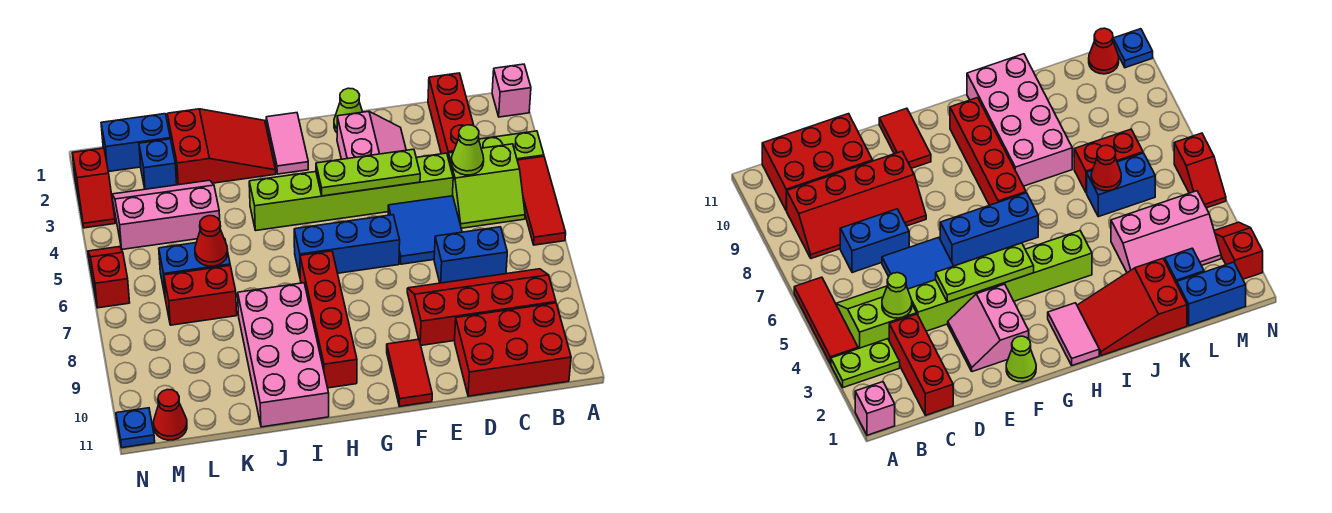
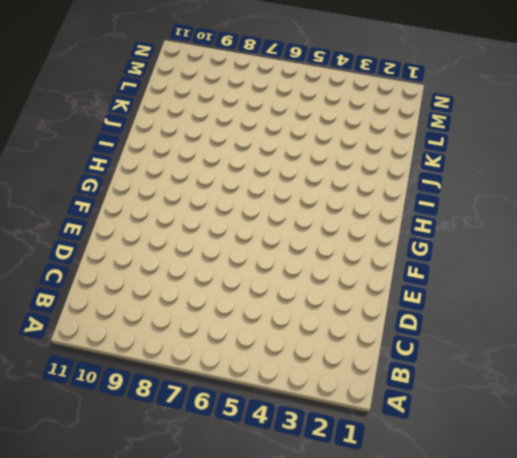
none -> pink brick A1 level 1
none -> lime plate A3:B3 level 1
none -> red tile A4:A6 level 1
none -> lime slope B4:C5 level 1 top 4

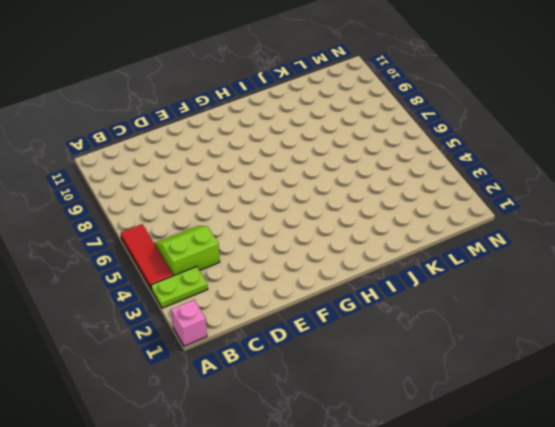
none -> red slope B8:E9 level 1 top 9
none -> red brick B10:D11 level 1
none -> red brick C1:C3 level 1
none -> blue brick C7:D7 level 1

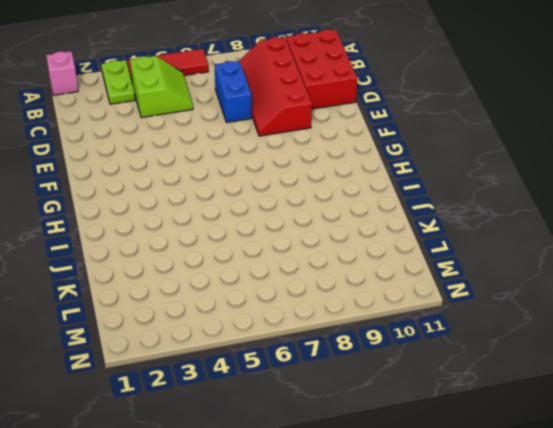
none -> red brick C1:C3 level 1
none -> lime brick D4:I4 level 1
none -> blue tile D5:E6 level 1
none -> pink slope E2:F3 level 1 top F

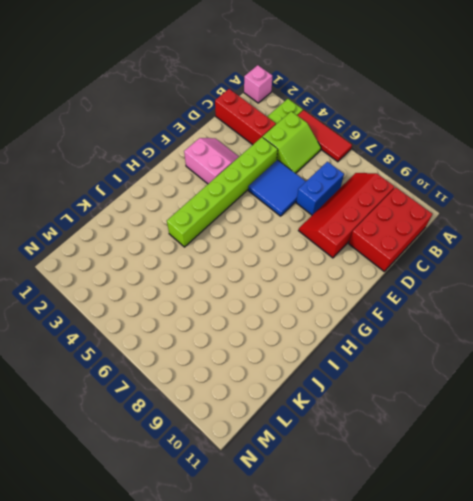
none -> lime cone F1 level 1
none -> blue brick F6:H6 level 1
none -> red tile F10:F11 level 1
none -> pink tile H1:H2 level 1

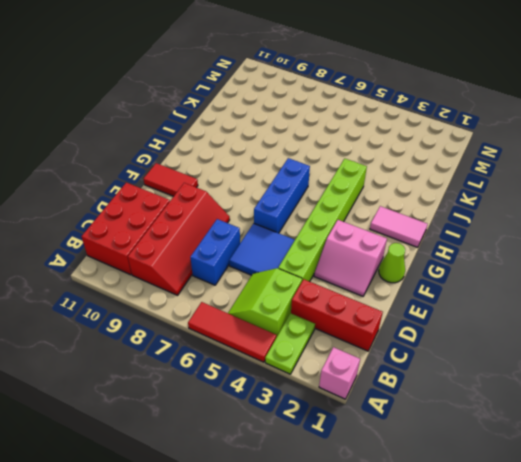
none -> red brick H7:H10 level 1
none -> red slope I1:K2 level 1 top K
none -> pink brick I8:J11 level 1
none -> pink slope K3:M4 level 1 top 4

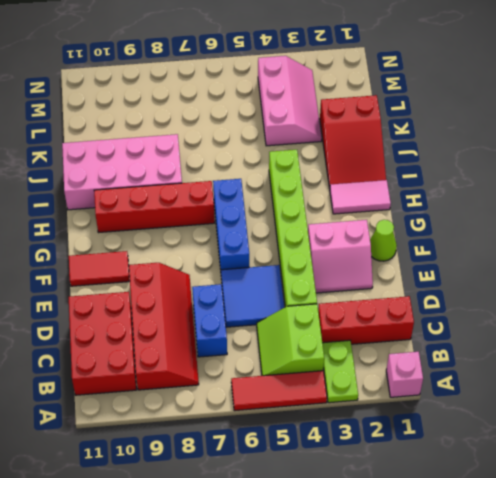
none -> blue brick K6:L6 level 1
none -> red brick K7:L7 level 1
none -> blue brick L1:M1 level 1
none -> blue brick L2 level 1

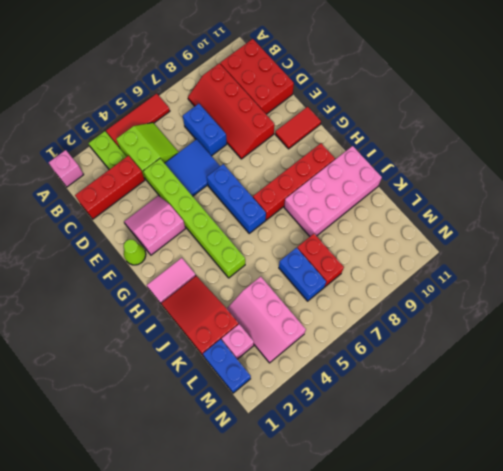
pink brick L2 level 1 -> blue brick L2 level 1
none -> red cone M11 level 1
none -> red slope N2:N3 level 1 top 2
none -> red slope N5:N6 level 1 top 6
none -> blue plate N11 level 1

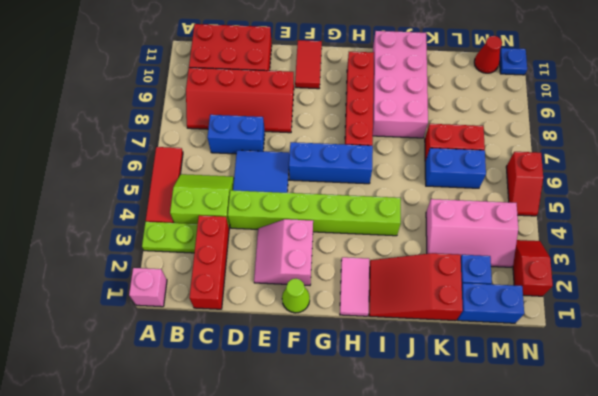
none -> lime cone C4 level 2
none -> lime plate E4:G4 level 2
none -> red cone K6 level 2

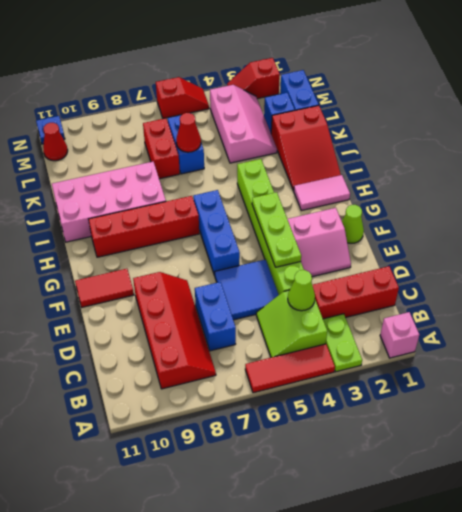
none -> red brick B10:D11 level 1

